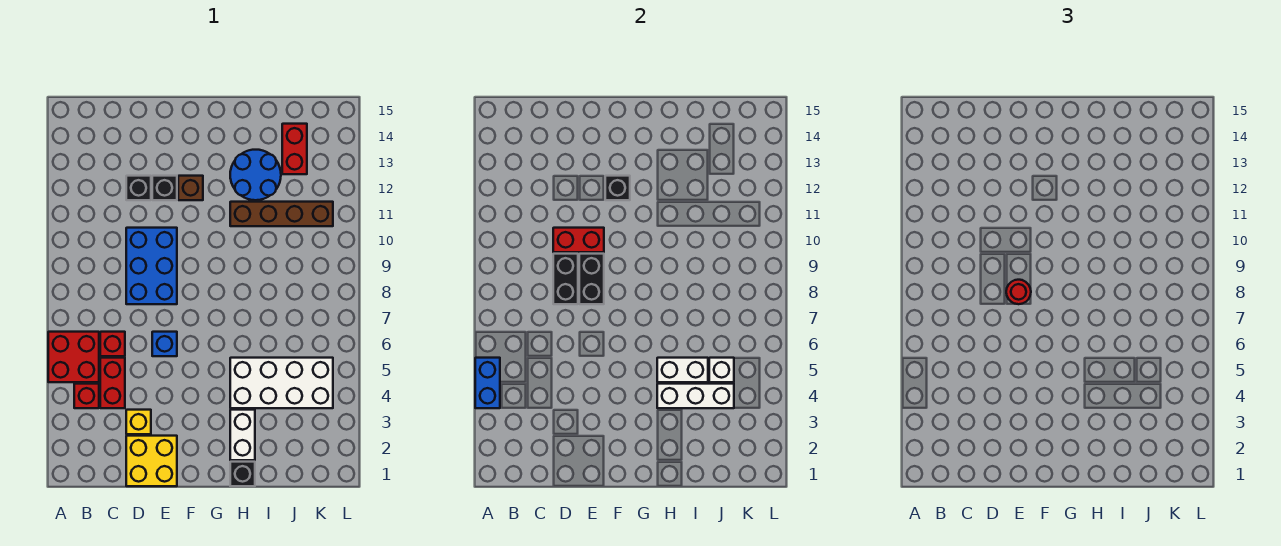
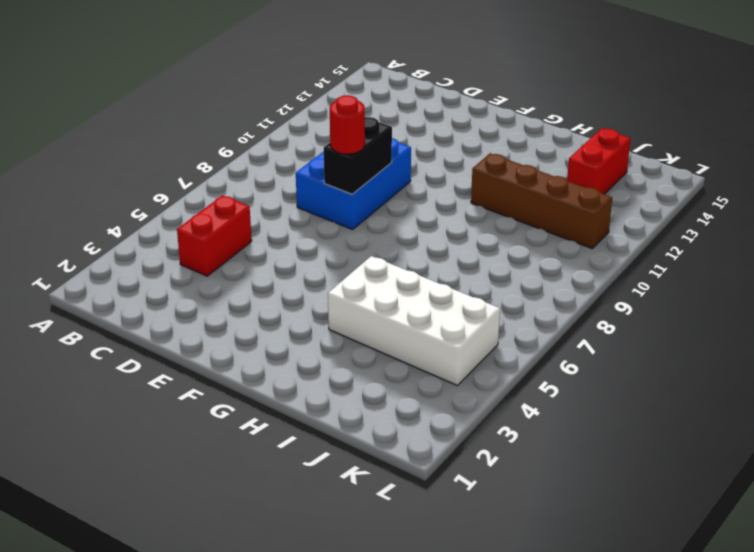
none -> red brick A5:B6 level 1
none -> red brick B4 level 1
none -> red brick C6 level 1

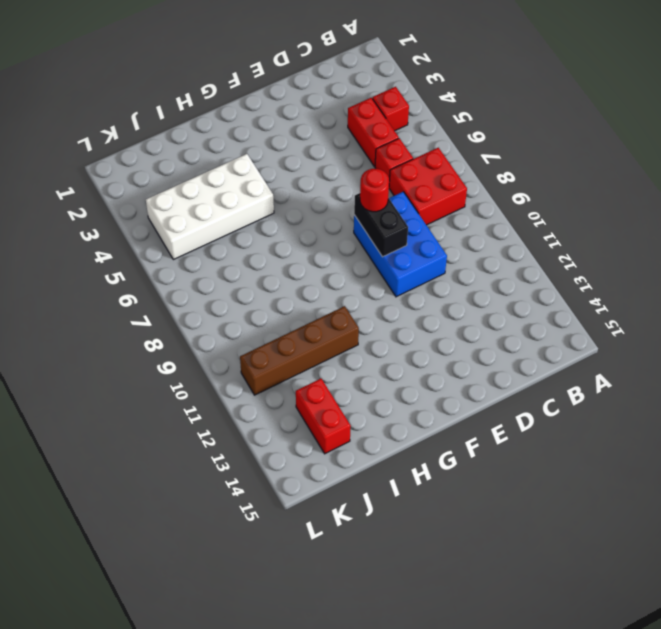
red brick B7:C8 level 1 -> red brick A5:B6 level 1
none -> yellow brick D1:E2 level 1
none -> yellow brick D3 level 1
none -> black brick D12 level 1

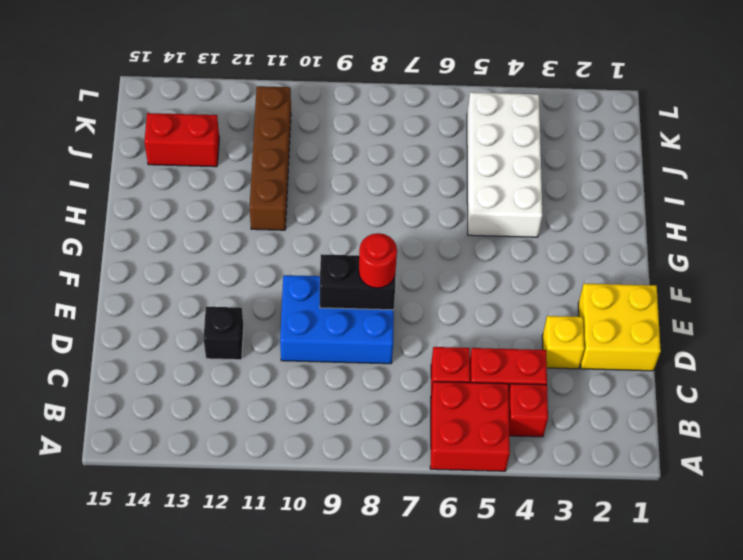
none -> blue brick E6 level 1
none -> black brick E12 level 1
none -> brown brick F12 level 1

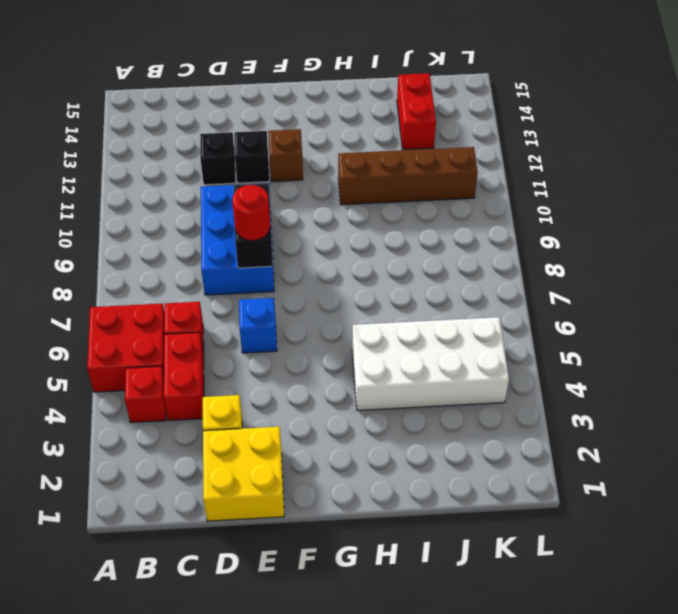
none -> black brick H1 level 1
none -> white brick H2:H3 level 1
none -> blue round brick H12:I13 level 1

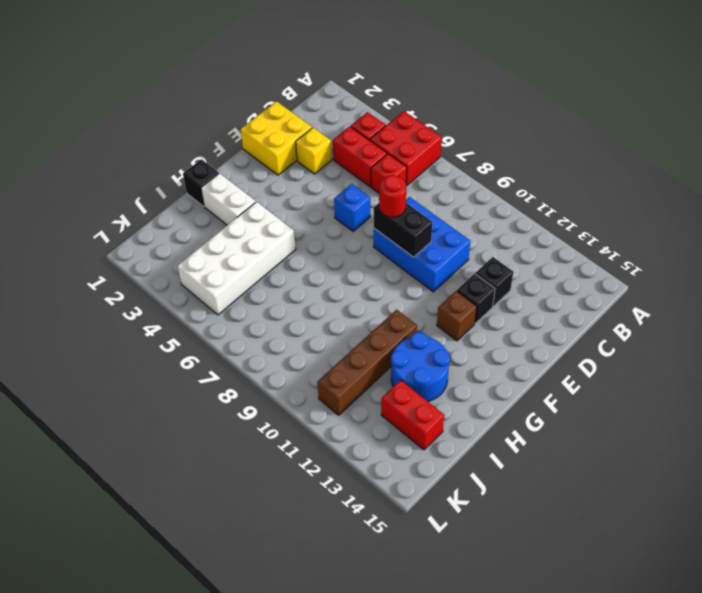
none -> blue brick A4:A5 level 2
none -> black brick D8:D9 level 2
none -> red brick D10:E10 level 2

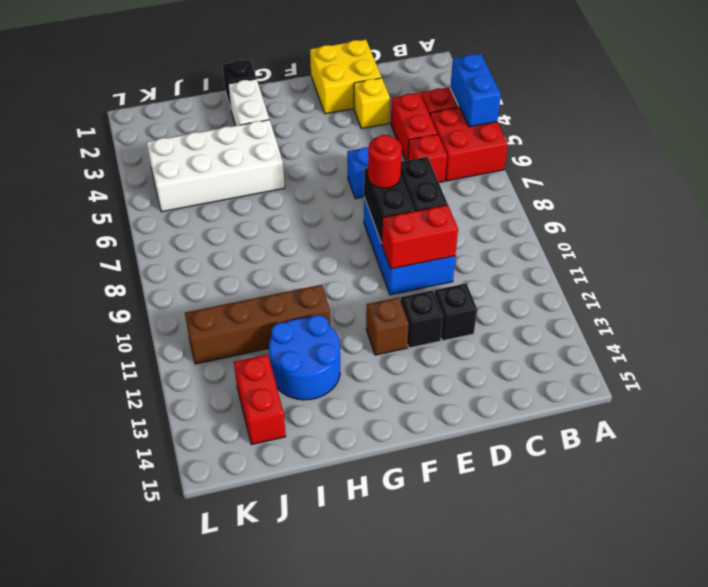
none -> black brick F12 level 2
none -> white brick H4:J4 level 2
none -> white brick H5:I5 level 2

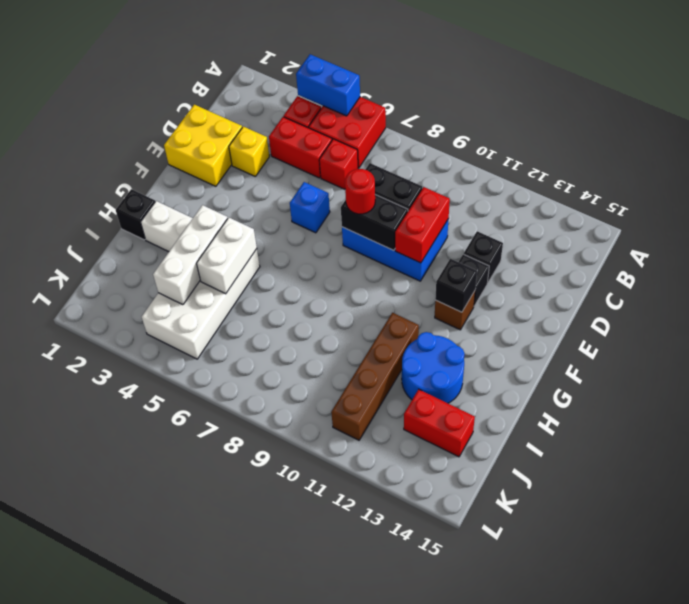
none -> white brick J5 level 2

